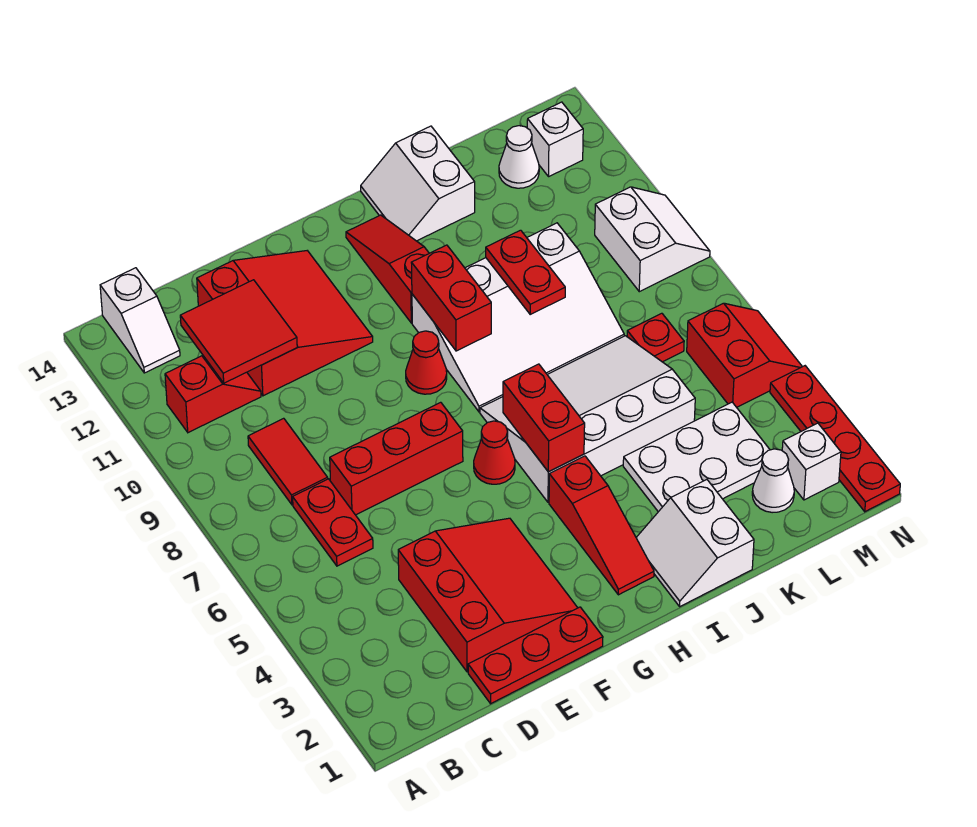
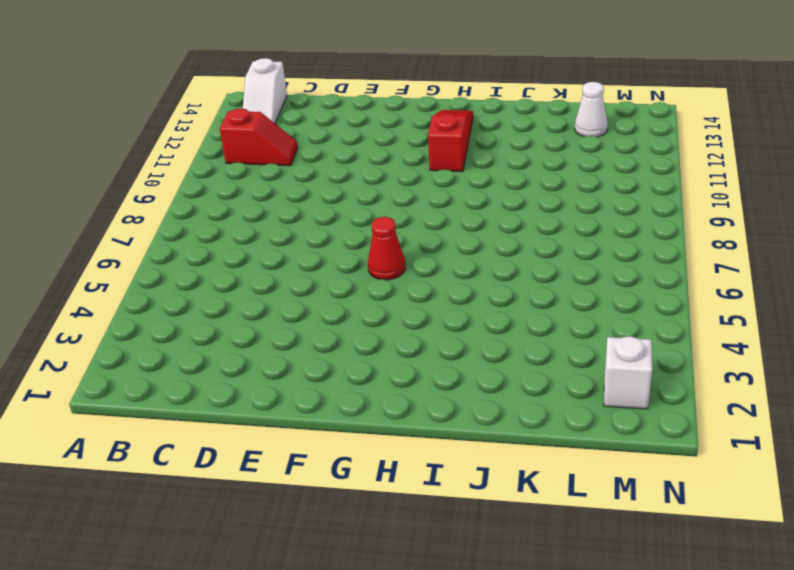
none -> red plate C6:C7 level 1
none -> red tile C8:C9 level 1
none -> red plate D1:F1 level 1

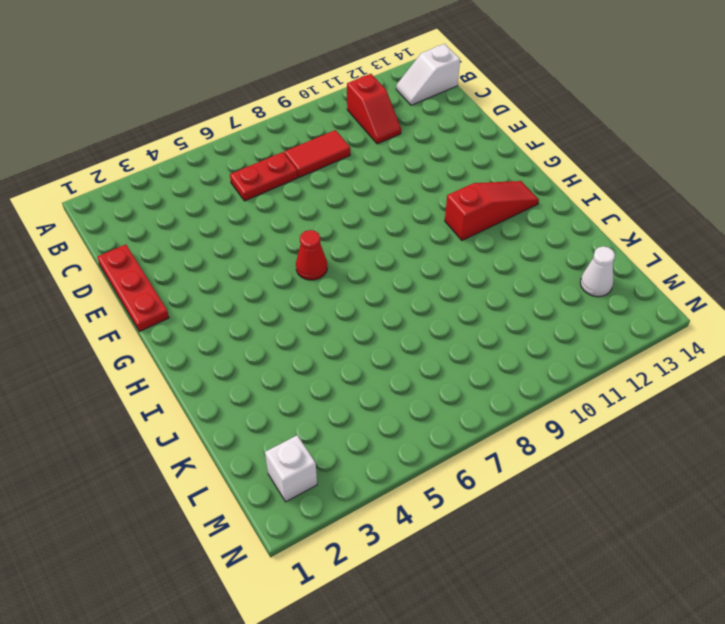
none -> red slope D2:F4 level 1 top D
none -> red brick D7:F7 level 1
none -> red slope D11:F13 level 1 top D

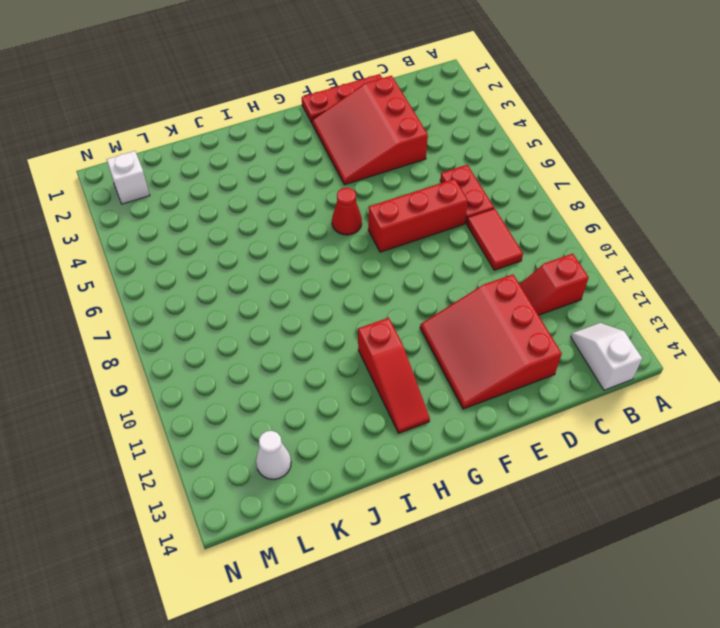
none -> red cone G9 level 1
none -> red slope H2:H4 level 1 top 4
none -> white slope H5:K7 level 1 top 5

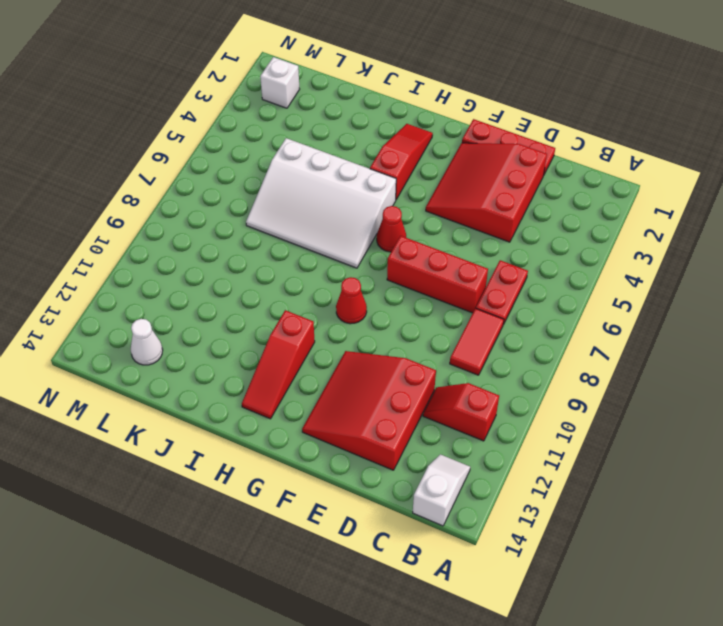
none -> white slope H8:K10 level 1 top 10
none -> white slope I1:J2 level 1 top J
none -> white slope I13:J14 level 1 top J

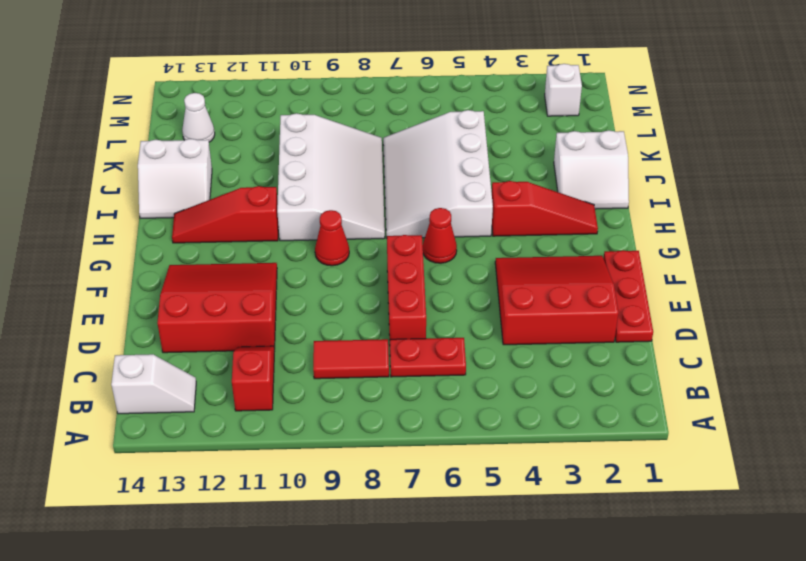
none -> white plate J3:L4 level 1
none -> white cone L2 level 1
none -> red plate L7 level 1

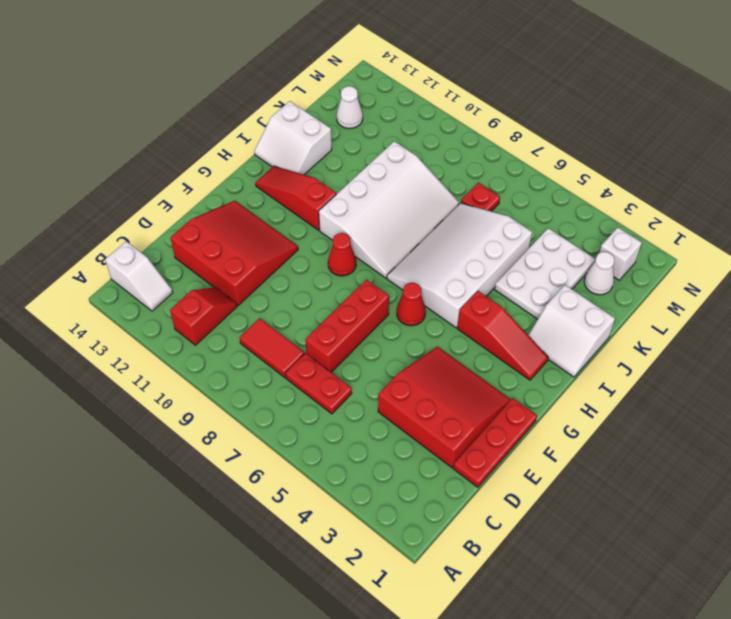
none -> red slope M5:N6 level 1 top M
none -> white slope M9:N10 level 1 top M
none -> white brick M13 level 1

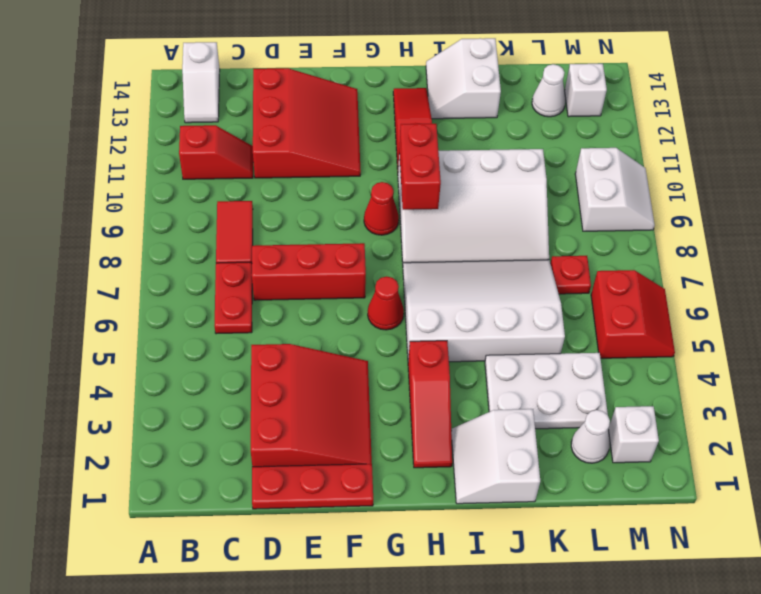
none -> red plate N1:N4 level 1
none -> red tile C11:D12 level 2
none -> red brick H5:H6 level 2

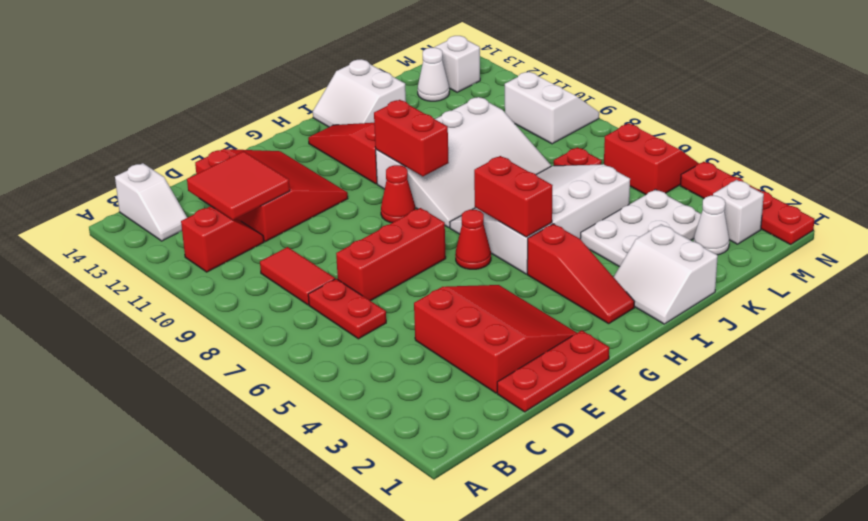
none -> red plate J9:J10 level 2

